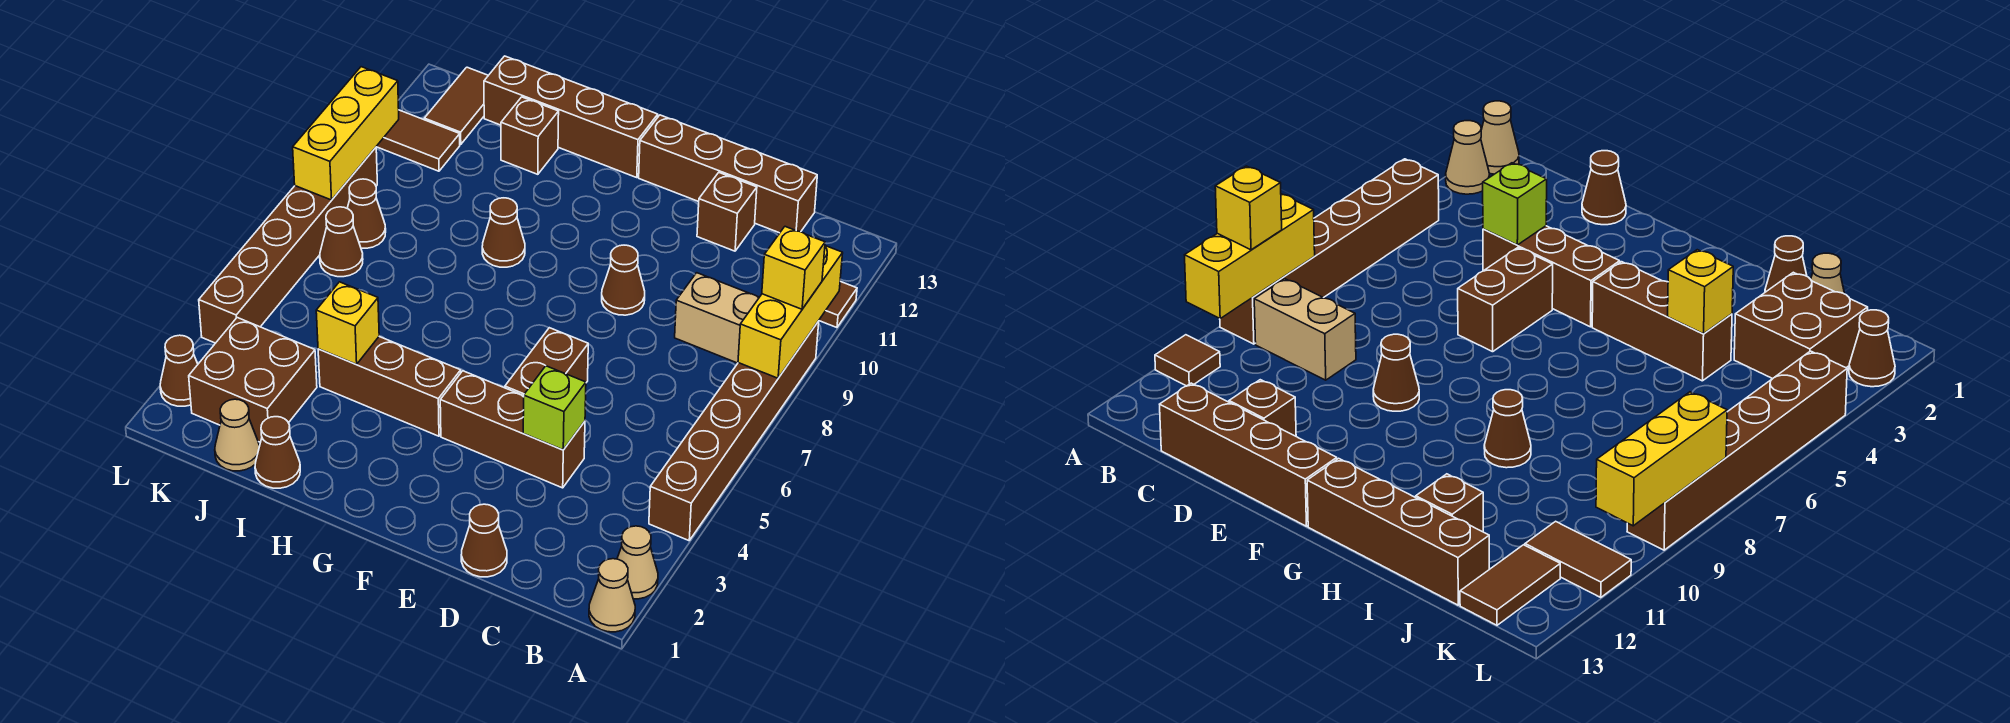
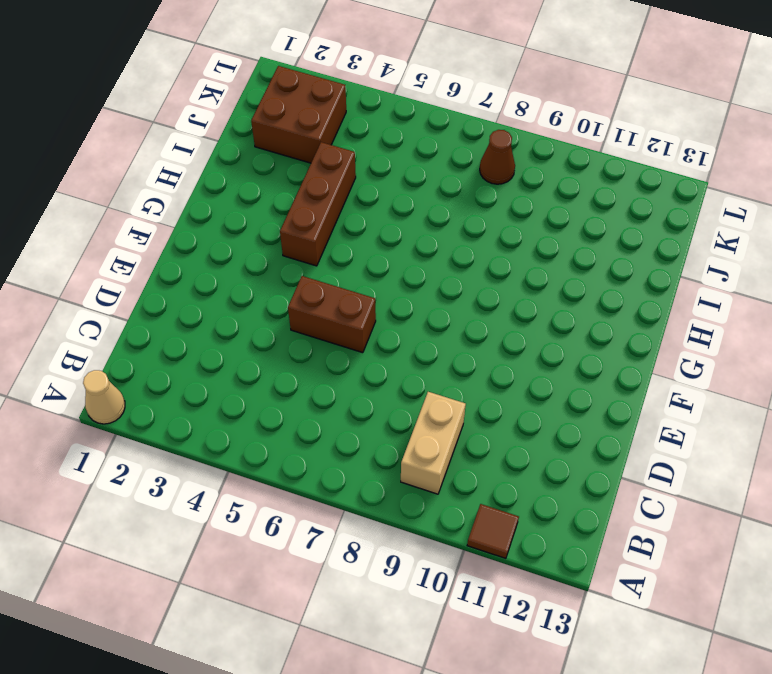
none -> tan cone A2 level 1
none -> brown brick A4:A9 level 1
none -> brown brick C13:F13 level 1

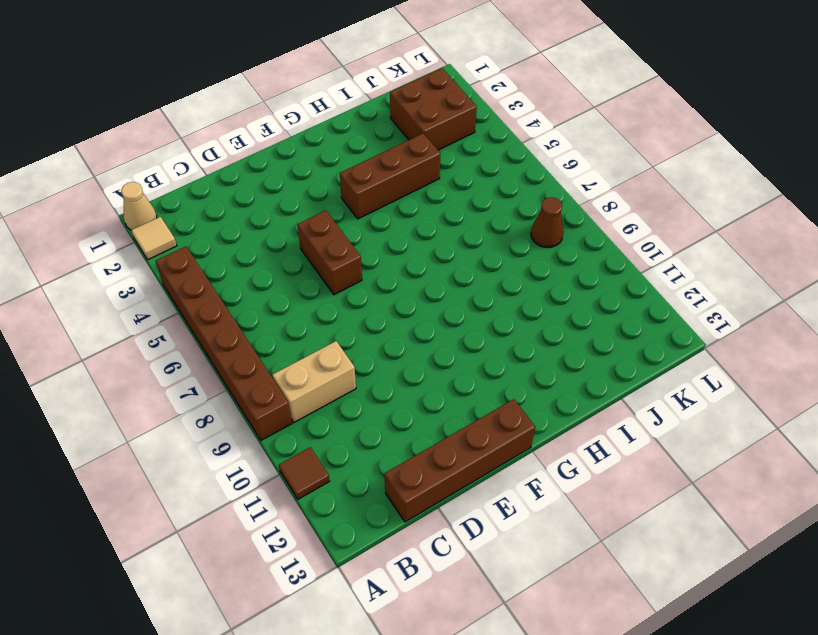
tan tile A2 level 1 -> tan cone A2 level 1
none -> brown cone D1 level 1
none -> brown brick D4:F4 level 1
none -> brown brick D12 level 1

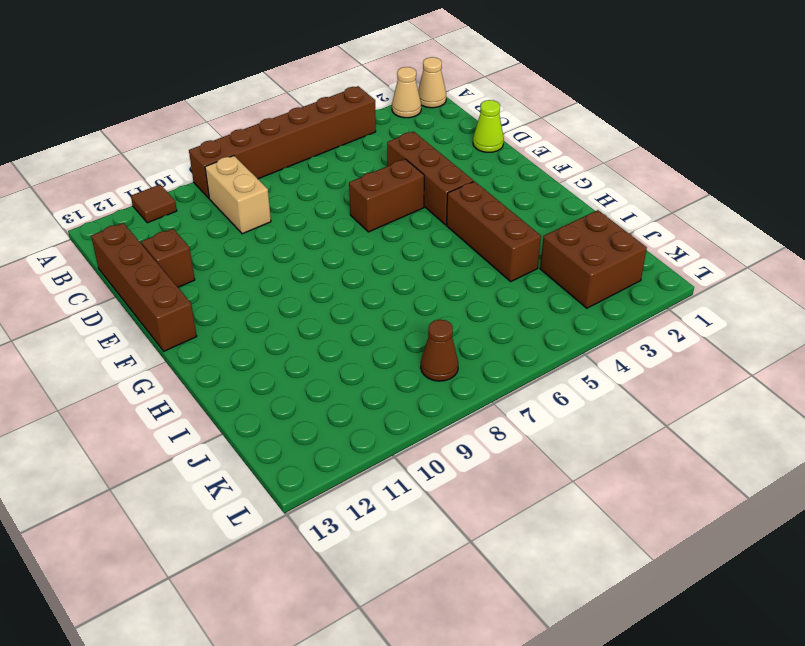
lime cone D1 level 1 -> brown cone D1 level 1
none -> brown cone E9 level 1
none -> brown brick G13:J13 level 1
none -> brown cone H9 level 1

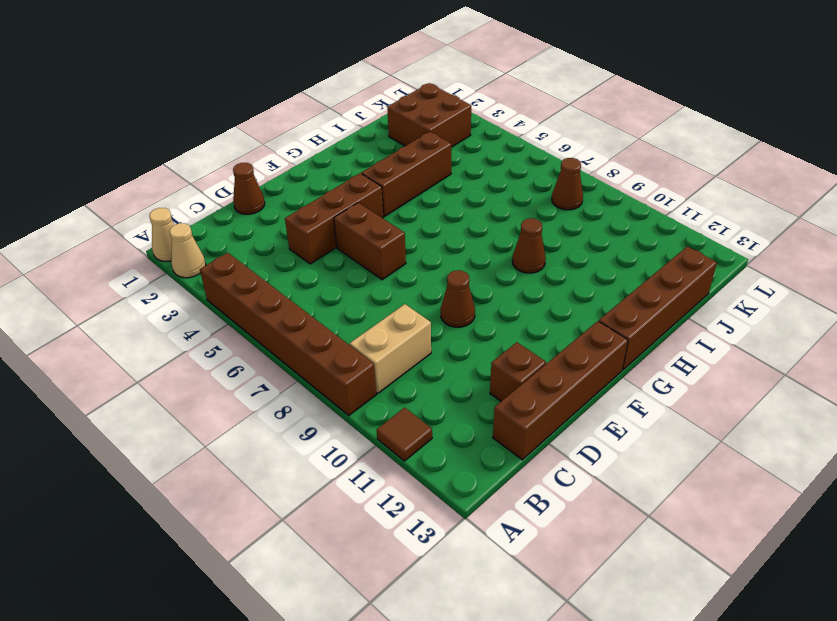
none -> brown cone I1 level 1
none -> brown brick I12 level 1
none -> tan cone J1 level 1

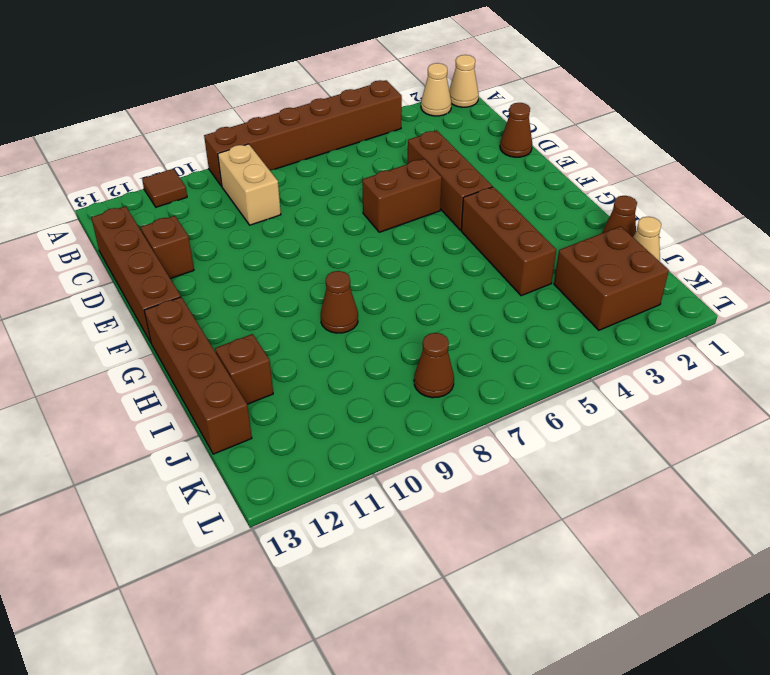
none -> brown cone E9 level 1
none -> brown cone K7 level 1
none -> brown tile K11:L11 level 1

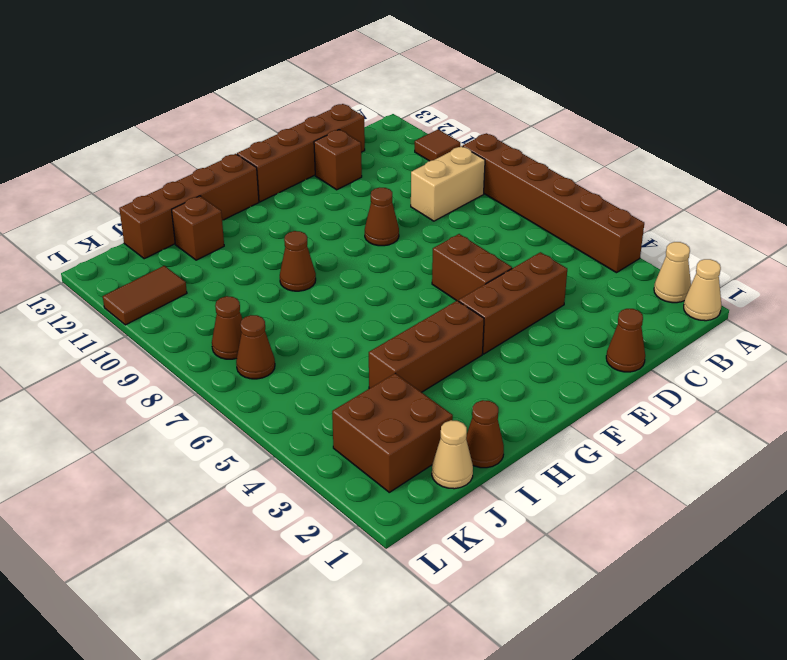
none -> brown tile K12:K13 level 1
none -> brown cone L2 level 1
none -> brown brick L4:L9 level 1

